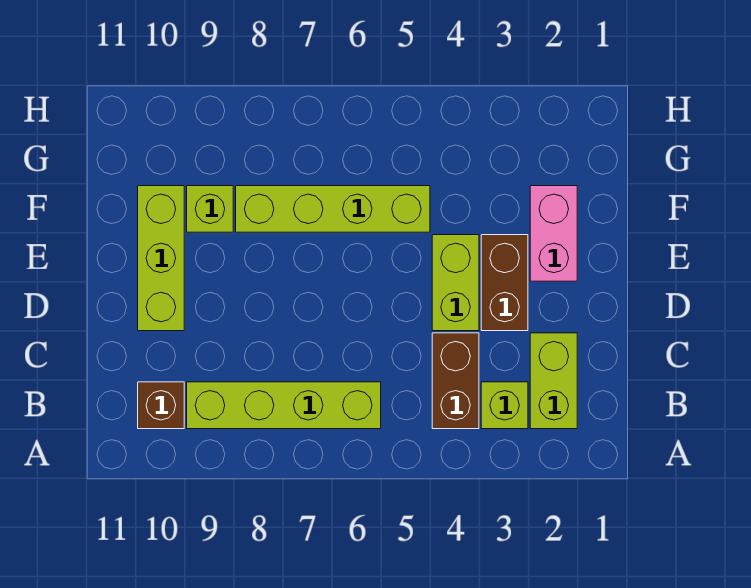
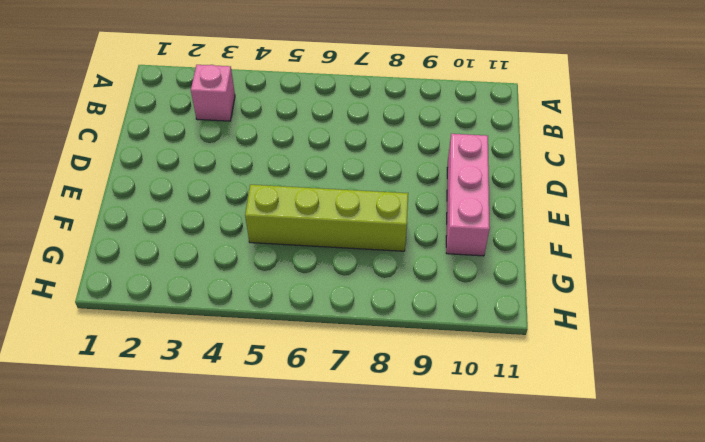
pink brick B3 level 1 -> lime brick B3 level 1
pink brick D10:F10 level 1 -> lime brick D10:F10 level 1
none -> lime brick B2:C2 level 1
none -> brown brick B4:C4 level 1

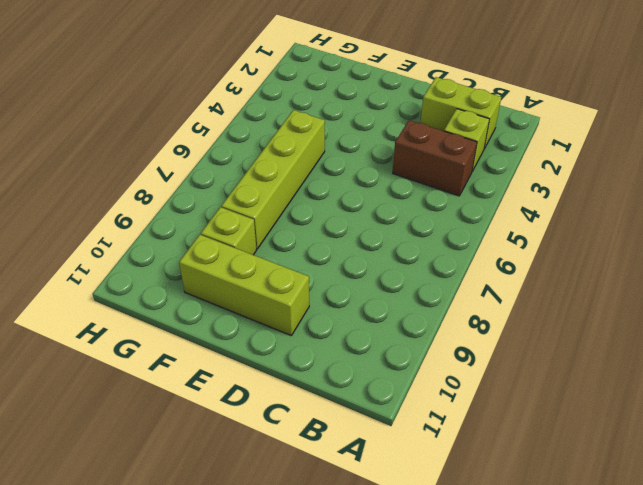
none -> lime brick B6:B9 level 1
none -> brown brick B10 level 1

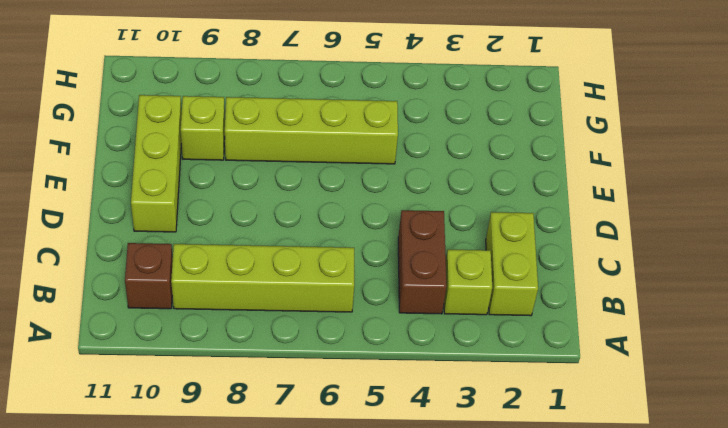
none -> brown brick D3:E3 level 1
none -> lime brick D4:E4 level 1

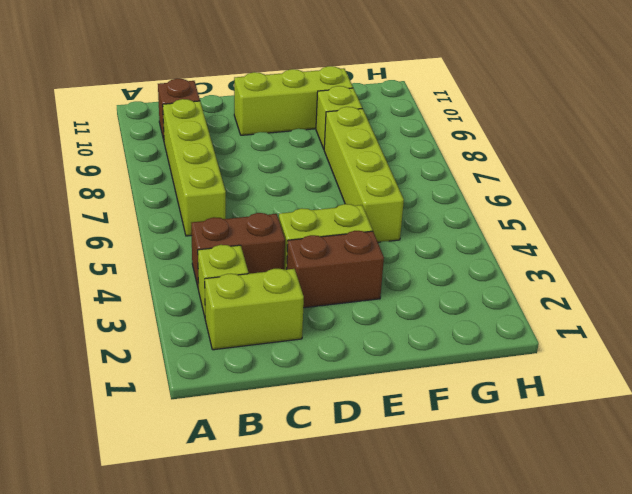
none -> pink brick E2:F2 level 1

